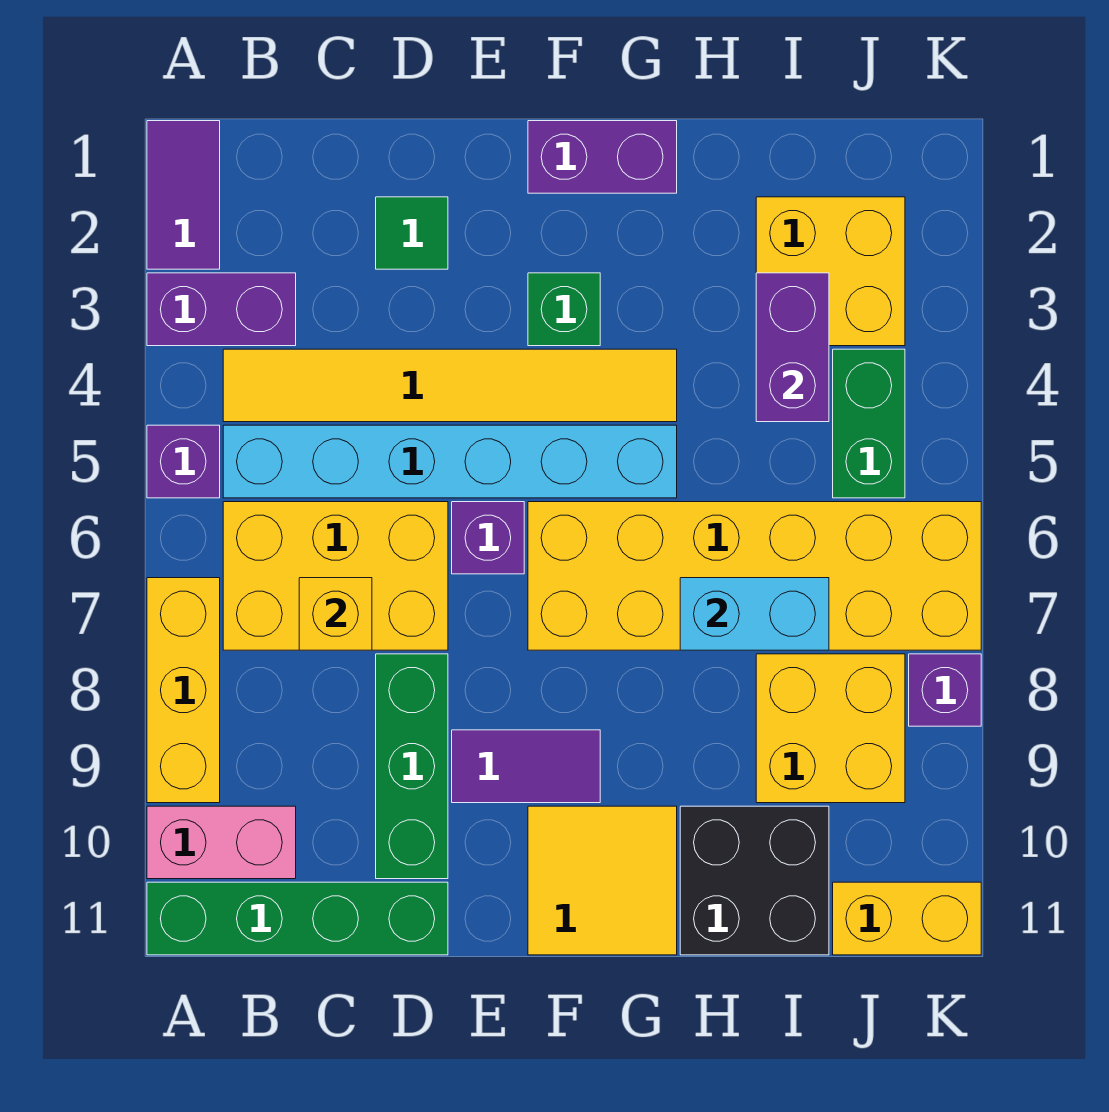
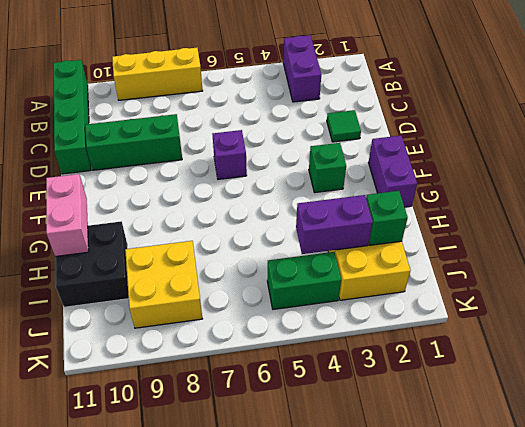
pink brick G11:H11 level 2 -> pink brick A10:B10 level 1
green brick I2 level 2 -> none
none -> purple tile A1:A2 level 1
none -> purple brick A5 level 1
none -> yellow tile B4:G4 level 1

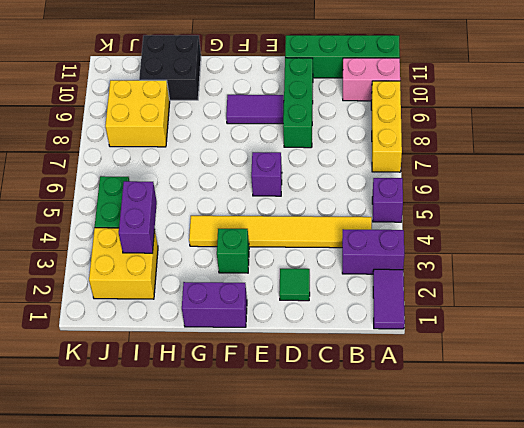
none -> cyan brick B5:G5 level 1
none -> yellow brick B6:D7 level 1
none -> yellow brick F6:K7 level 1

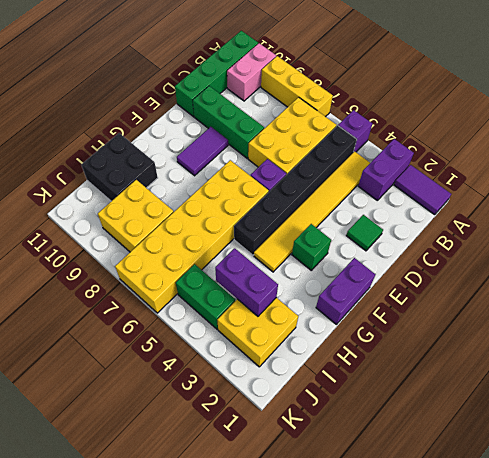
black brick B5:G5 level 1 -> cyan brick B5:G5 level 1
none -> yellow tile F10:G11 level 1
none -> yellow brick J11:K11 level 1
none -> purple brick K8 level 1

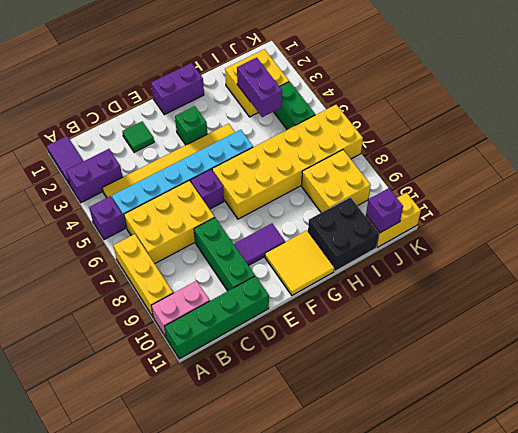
purple brick J11 level 2 -> purple brick K8 level 1
none -> yellow brick C7 level 2
none -> cyan brick H7:I7 level 2

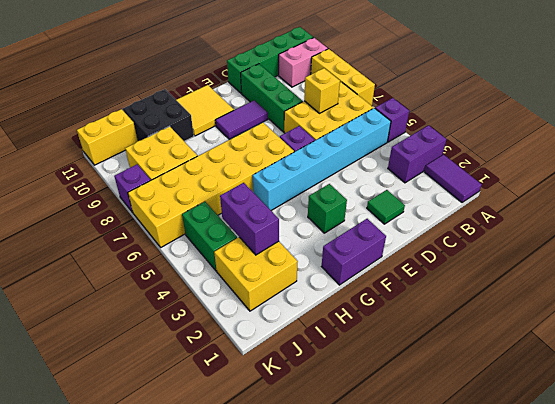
none -> yellow tile B4:G4 level 1
none -> cyan brick H7:I7 level 2

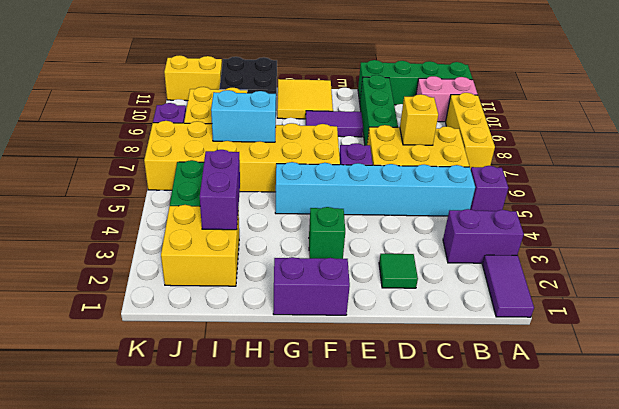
none -> yellow tile B4:G4 level 1

